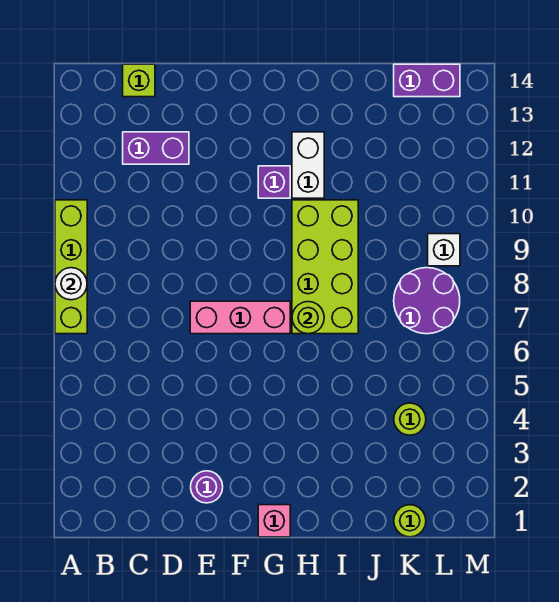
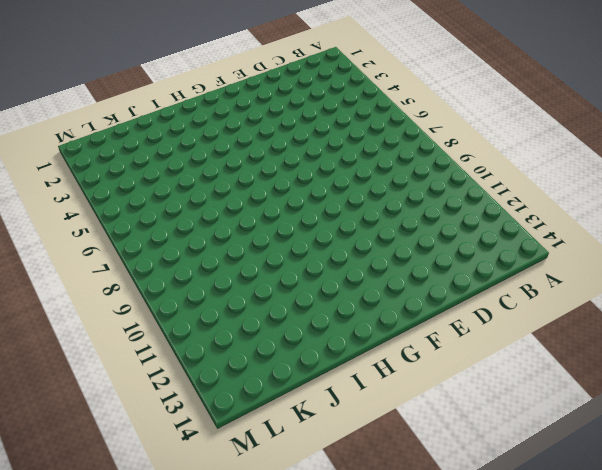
none -> lime brick A7:A10 level 1
none -> purple brick C12:D12 level 1
none -> lime brick C14 level 1

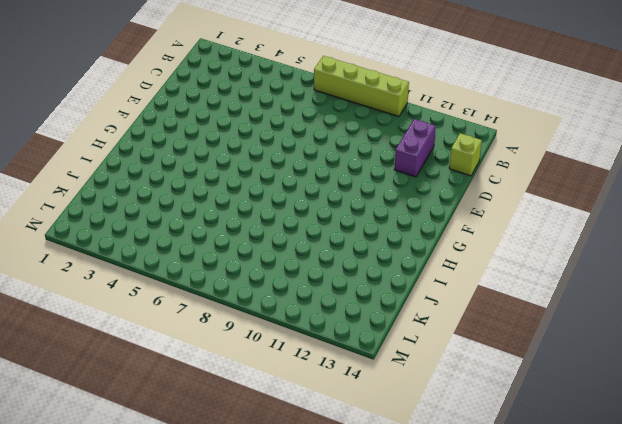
none -> purple round brick E2 level 1
none -> pink brick E7:G7 level 1
none -> pink brick G1 level 1

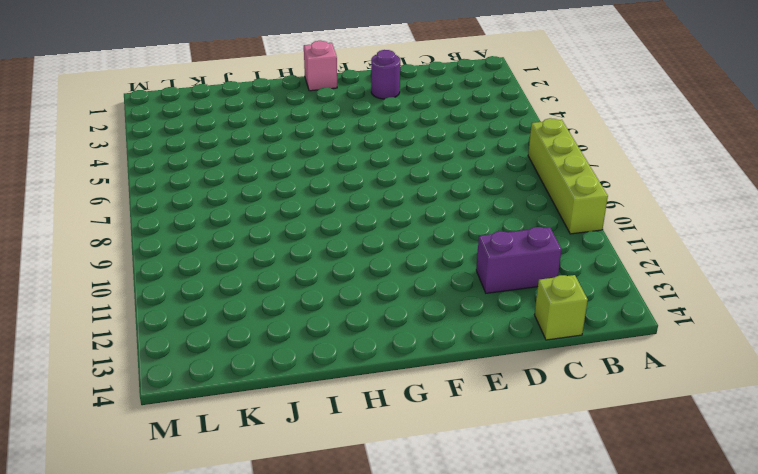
none -> pink brick E7:G7 level 1
none -> purple brick G11 level 1
none -> lime brick H7:I10 level 1

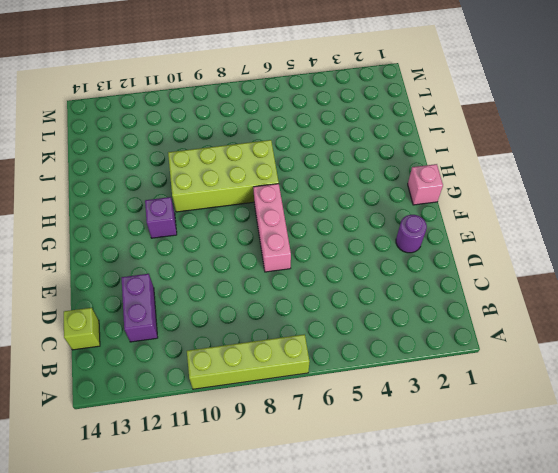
none -> white brick H11:H12 level 1
none -> lime round brick K1 level 1
none -> lime round brick K4 level 1

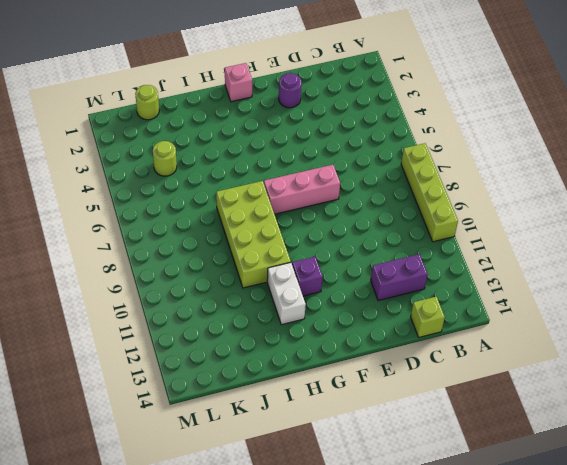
none -> purple round brick K7:L8 level 1
none -> purple brick K14:L14 level 1
none -> white brick L9 level 1

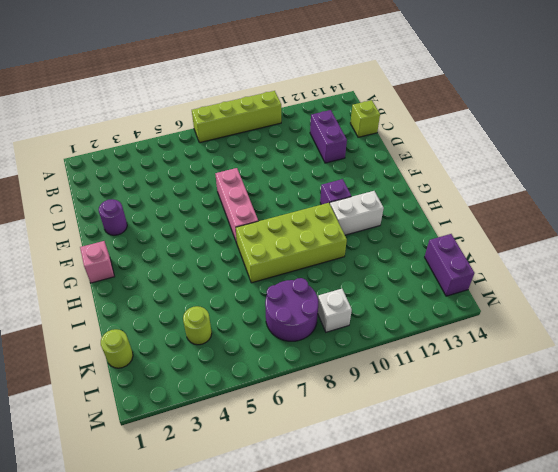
none -> white round brick A8 level 2
none -> lime round brick H7 level 2

